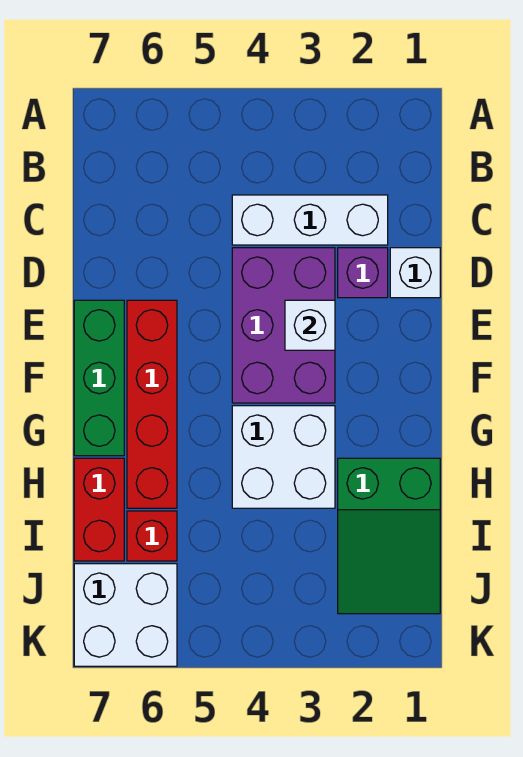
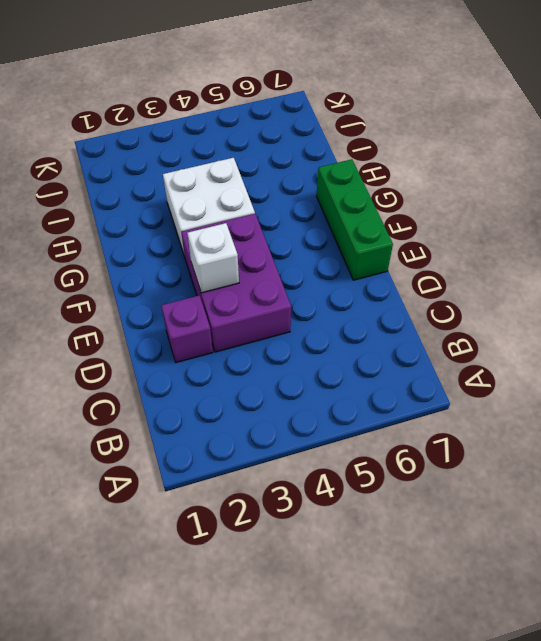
none -> white brick C2:C4 level 1
none -> white brick D1 level 1
none -> red brick E6:H6 level 1

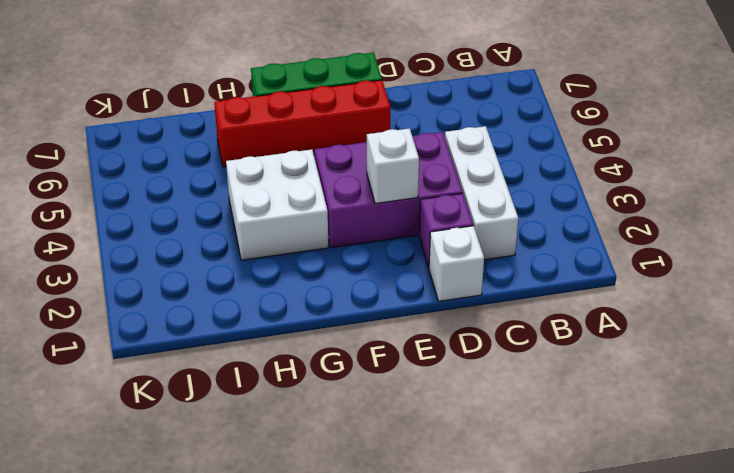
none -> green slope H1:J2 level 1 top H
none -> red brick H7:I7 level 1
none -> red brick I6 level 1

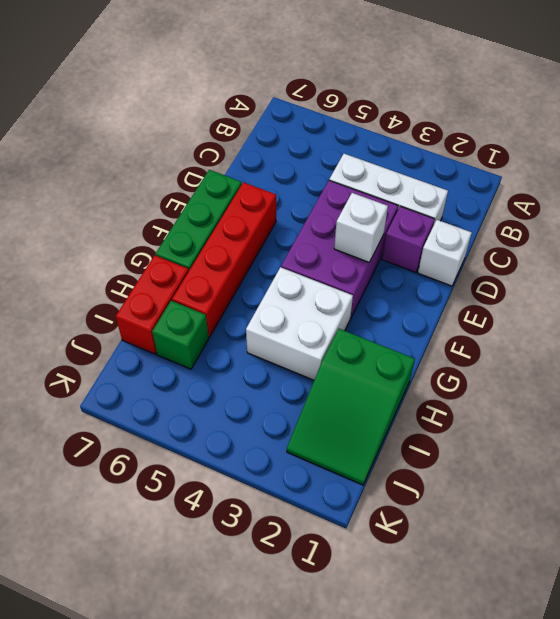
green brick I6 level 1 -> red brick I6 level 1
none -> white brick J6:K7 level 1

